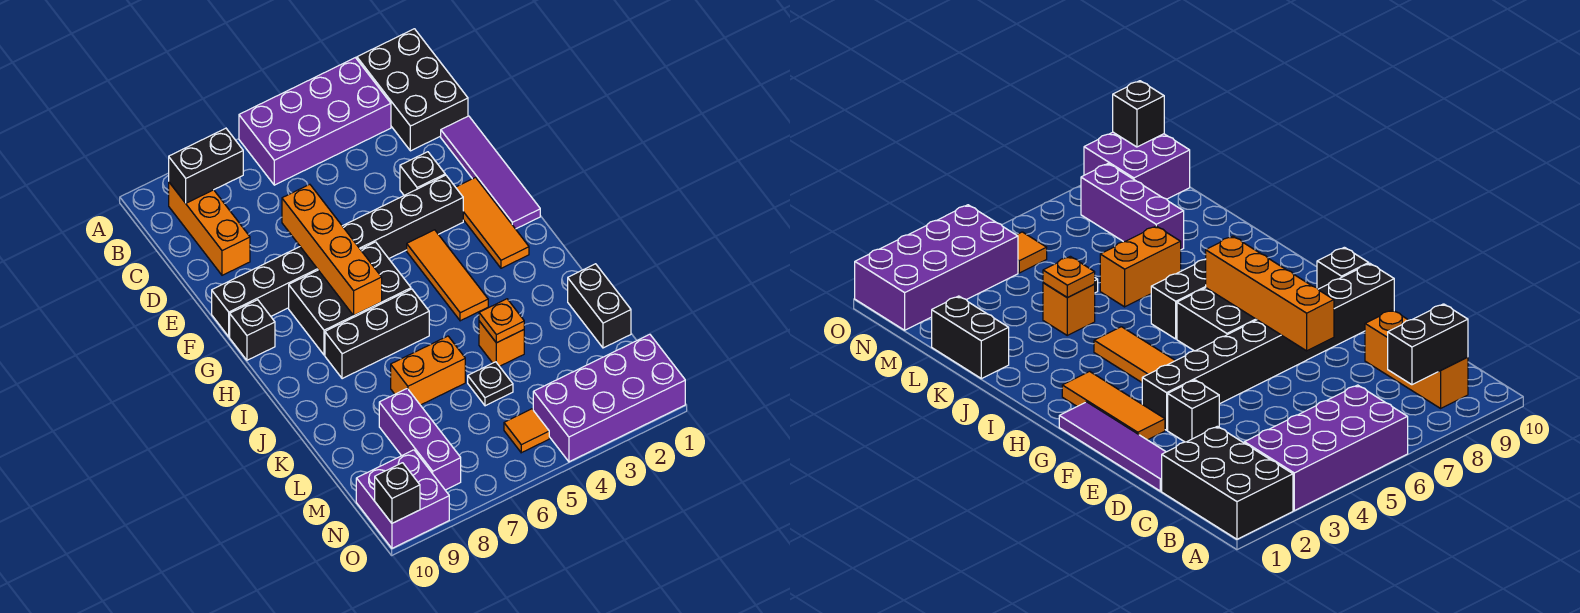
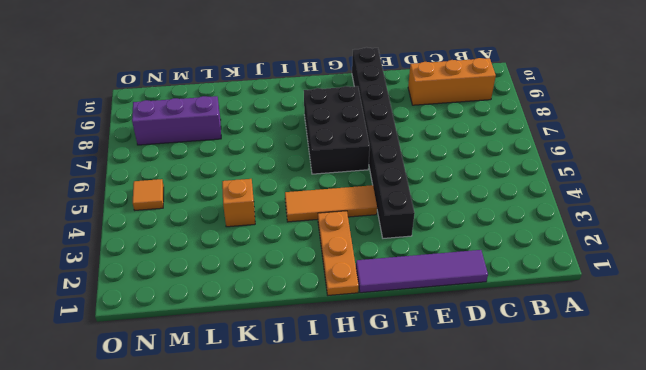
orange plate H1:H3 level 1 -> orange tile F2:H2 level 1
none -> black brick A1:C2 level 1
none -> purple brick A3:B6 level 1
none -> black brick E3 level 1

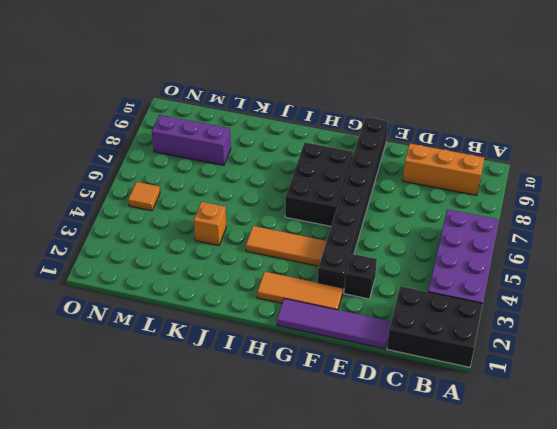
none -> black brick G10 level 1
none -> black brick I6:I8 level 1
none -> black brick K1:L1 level 1

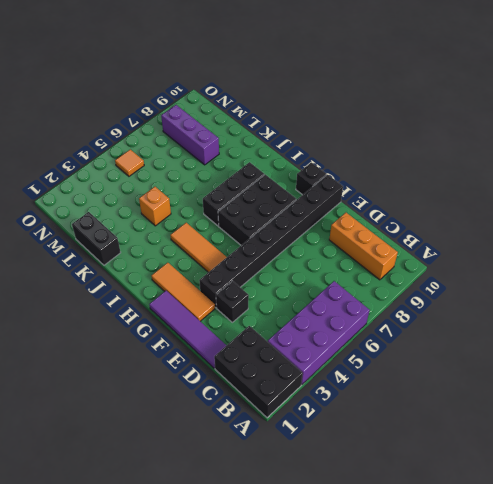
none -> orange brick K6:K7 level 1
none -> black plate L5 level 1
none -> purple brick N1:O4 level 1

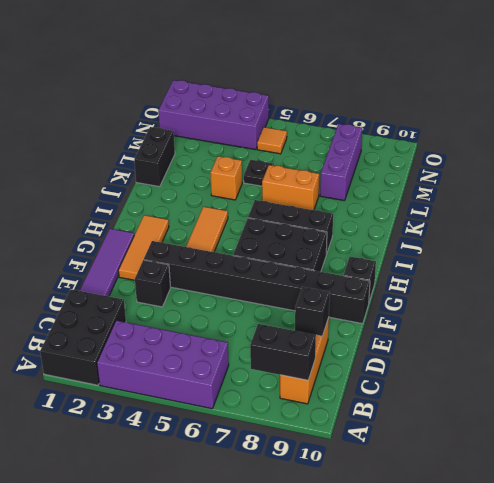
black brick D9 level 2 -> black brick O10 level 2
none -> purple brick N9:O10 level 1
none -> orange brick E7:H7 level 2
none -> orange plate K4 level 2

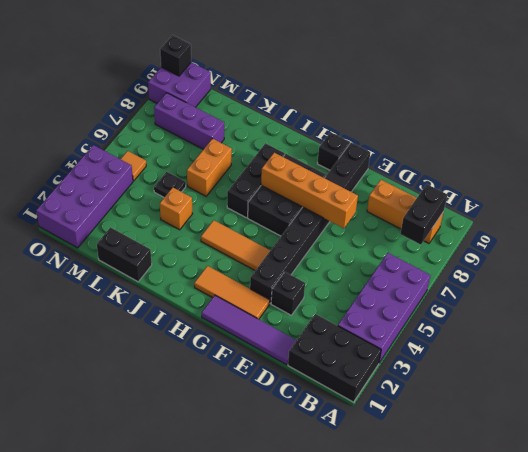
none -> orange plate K4 level 2

